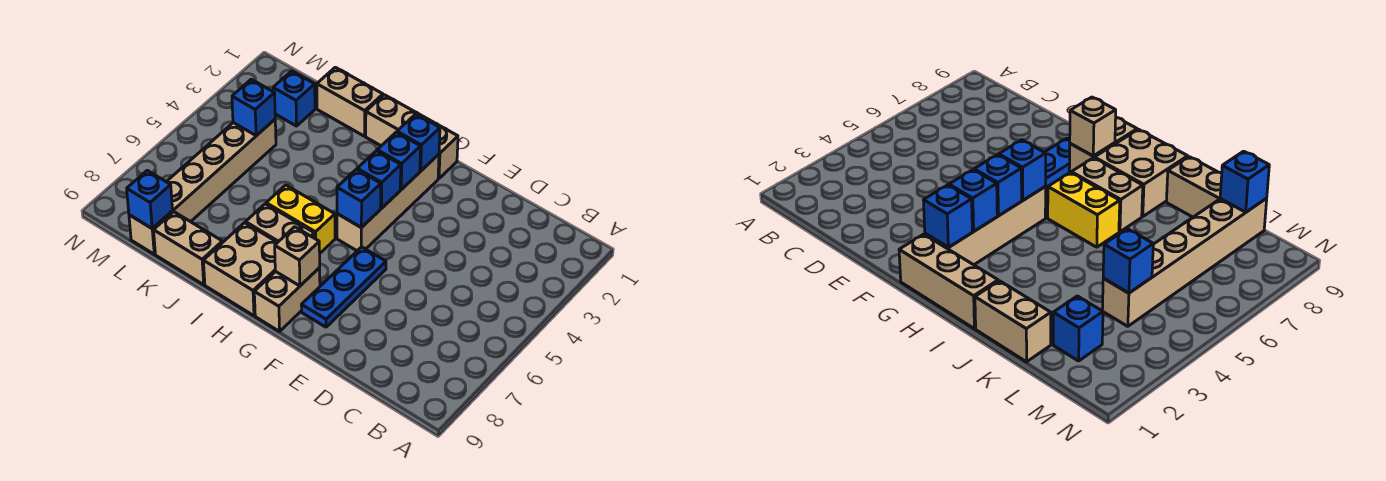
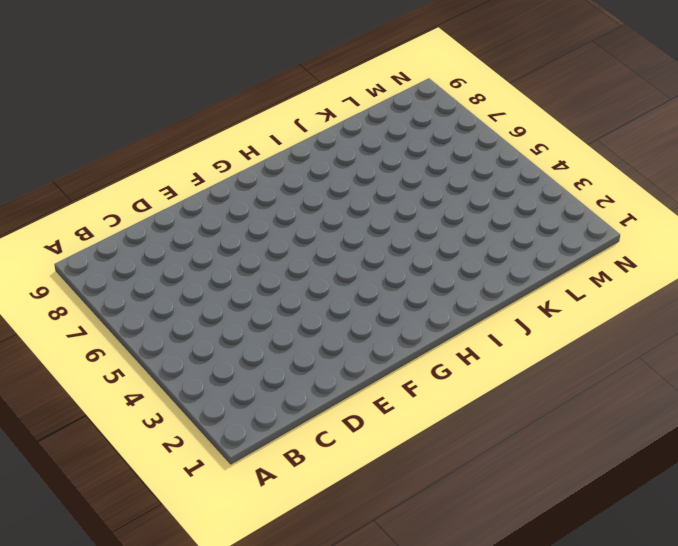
none -> blue plate F6:F8 level 1
none -> tan brick G1:I1 level 1
none -> tan brick G2:G5 level 1

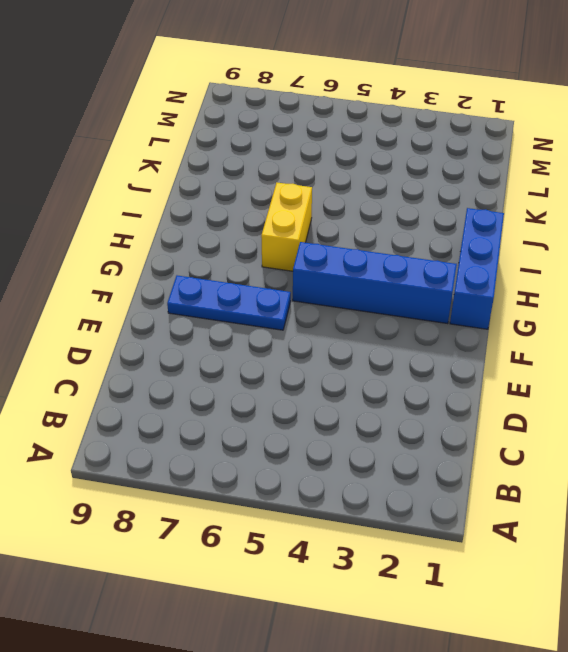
blue brick G1:I1 level 1 -> tan brick G1:I1 level 1
blue brick G2:G5 level 1 -> tan brick G2:G5 level 1
none -> tan brick G8:G9 level 1
none -> tan brick H7:I7 level 1
none -> tan brick H8:I9 level 1

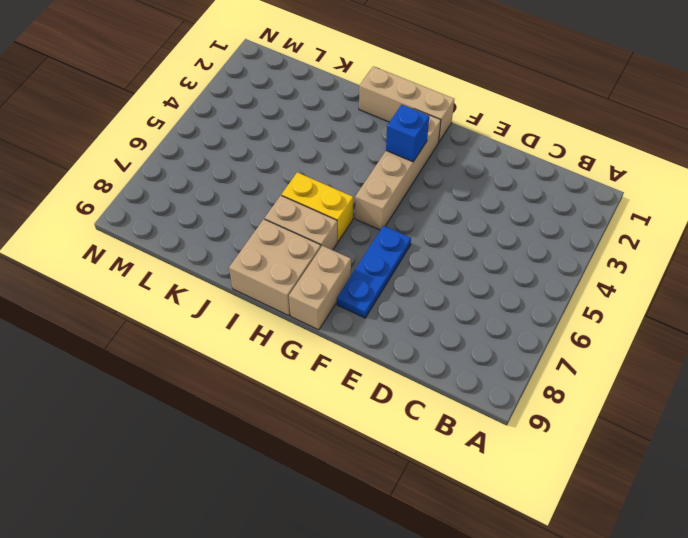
none -> tan brick J1:K1 level 1
none -> tan brick J9:K9 level 1
none -> blue brick L2 level 1

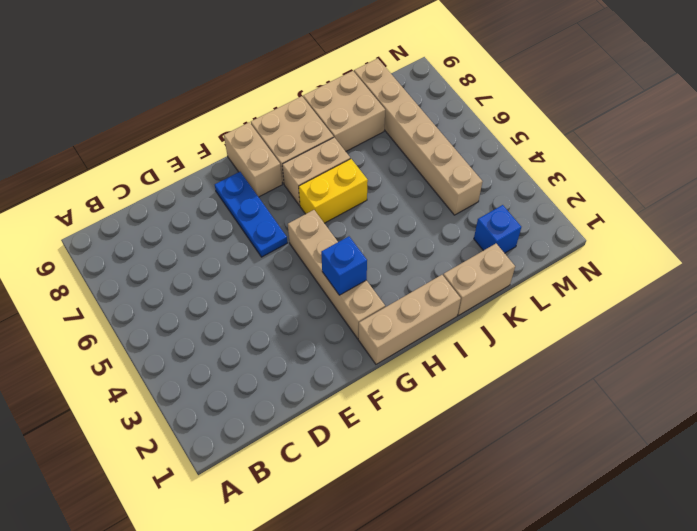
tan brick J8:K9 level 1 -> tan brick J9:K9 level 1
none -> blue brick G2 level 2
none -> blue brick G4 level 2
none -> blue brick G5 level 2

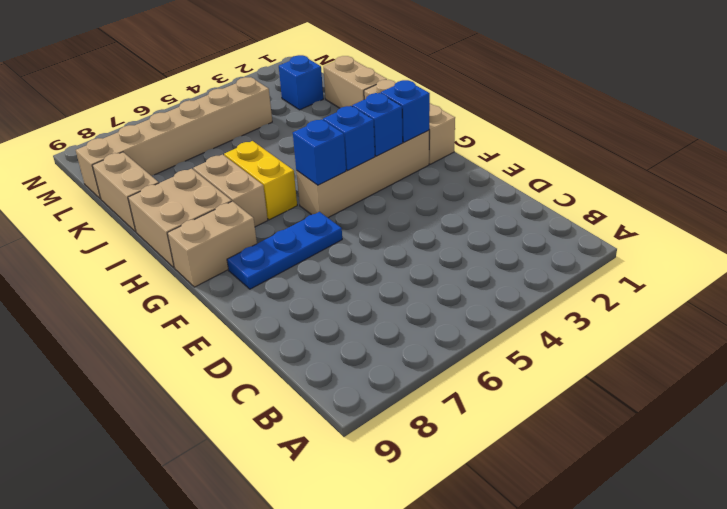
none -> tan brick G8 level 2
none -> blue brick L4 level 2
none -> blue brick L9 level 2

